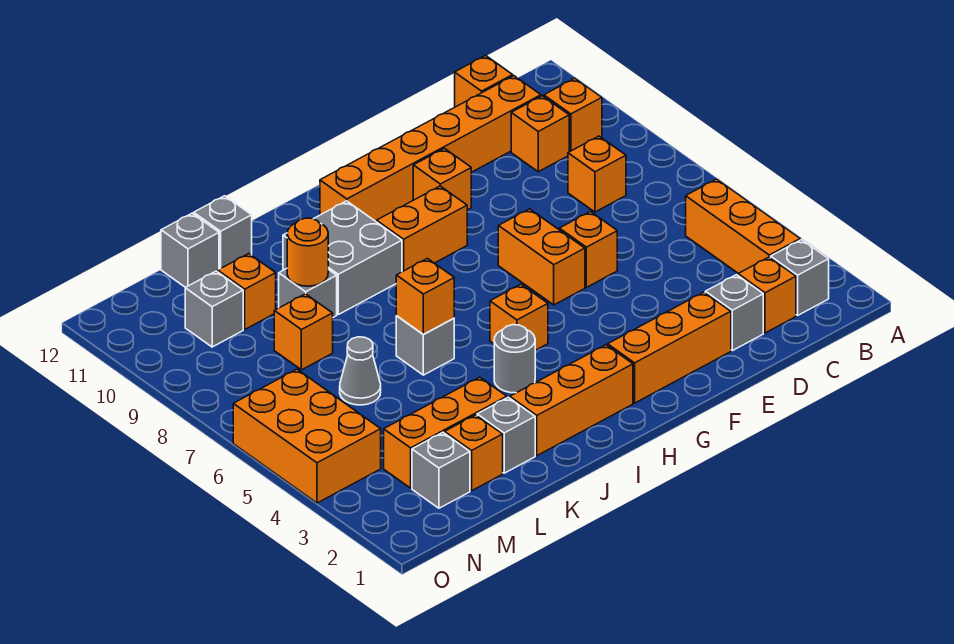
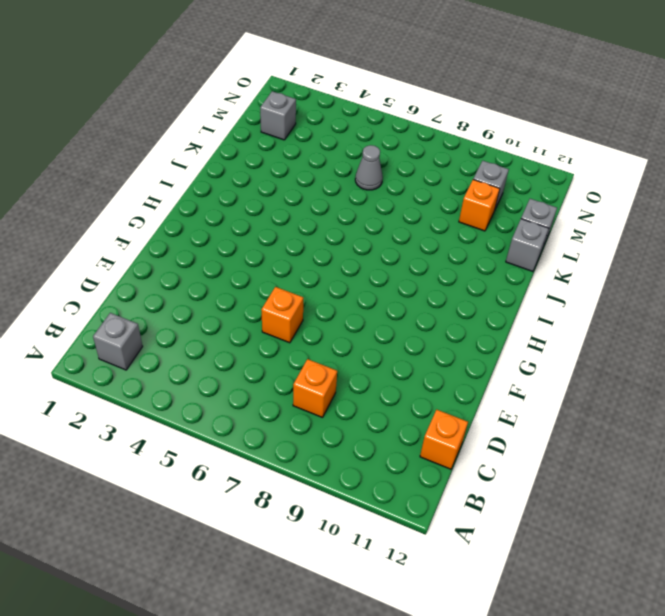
none -> orange brick B3:B5 level 1
none -> orange brick B10 level 1
none -> orange brick C2 level 1
none -> orange brick C10 level 1

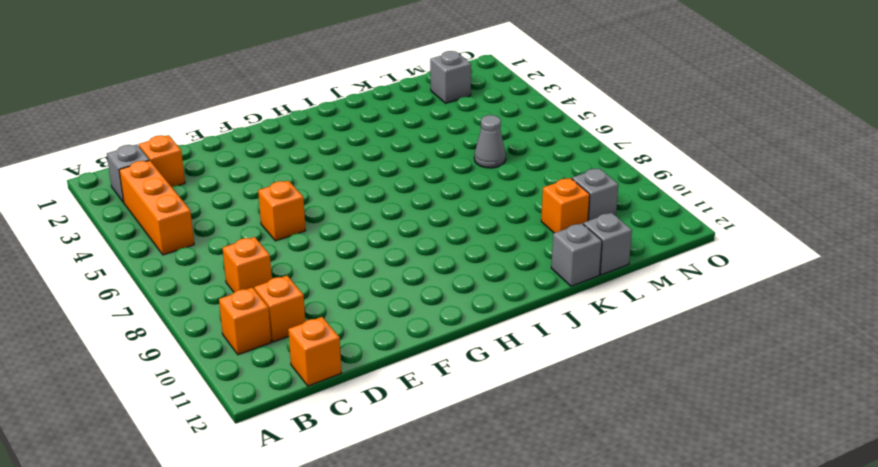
none -> orange brick C11:H11 level 1
none -> grey brick D2 level 1
none -> orange brick E2:G2 level 1
none -> orange brick F6:F7 level 1

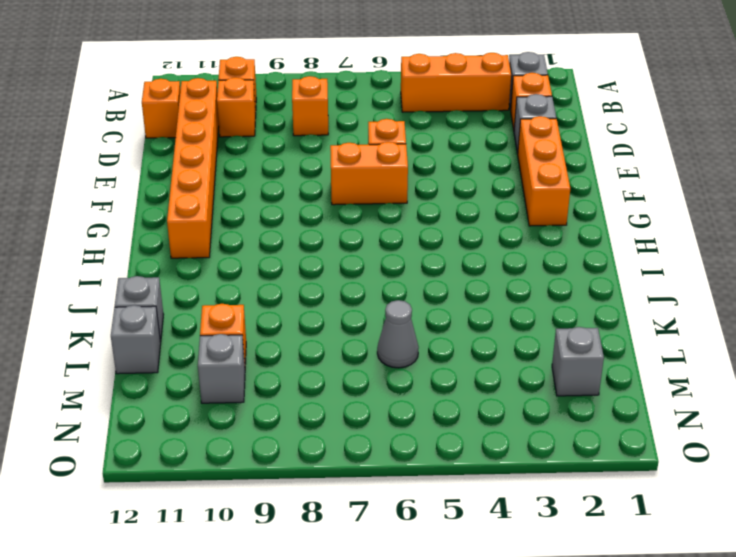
none -> orange brick F10 level 1
none -> orange brick G9:H9 level 1
none -> orange brick H2:J2 level 1
none -> orange brick H5 level 1

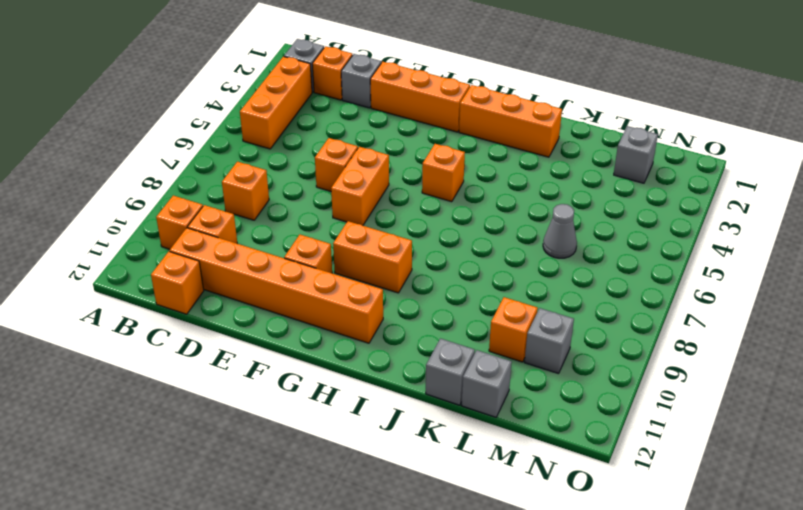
none -> grey round brick I4 level 1
none -> grey brick I9:J10 level 1
none -> grey brick J6 level 1
none -> grey brick K2 level 1

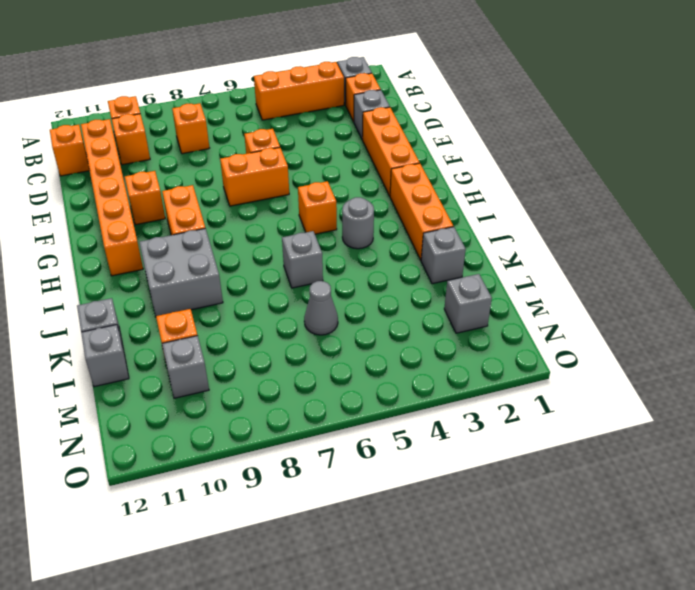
none -> orange brick K3:M3 level 1
none -> grey brick K9 level 1
none -> orange brick L2 level 1
none -> orange brick L8 level 1

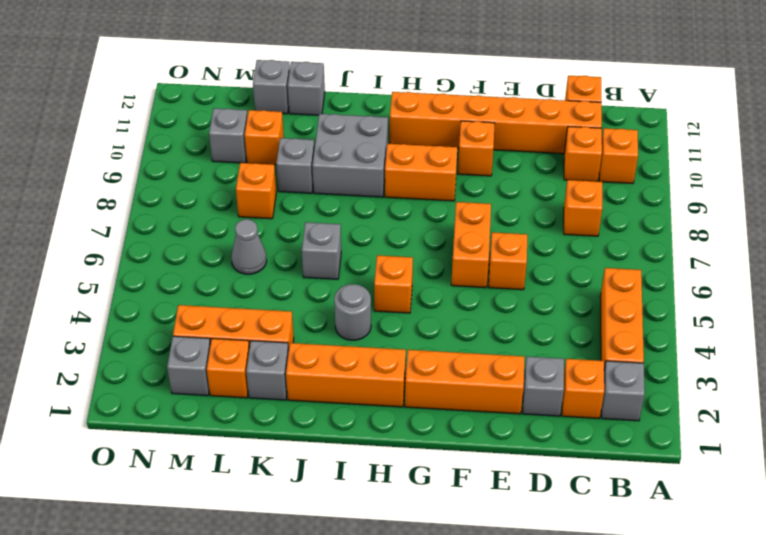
none -> orange brick N4:O6 level 1
none -> orange brick J6 level 2
none -> orange round brick K9 level 2

